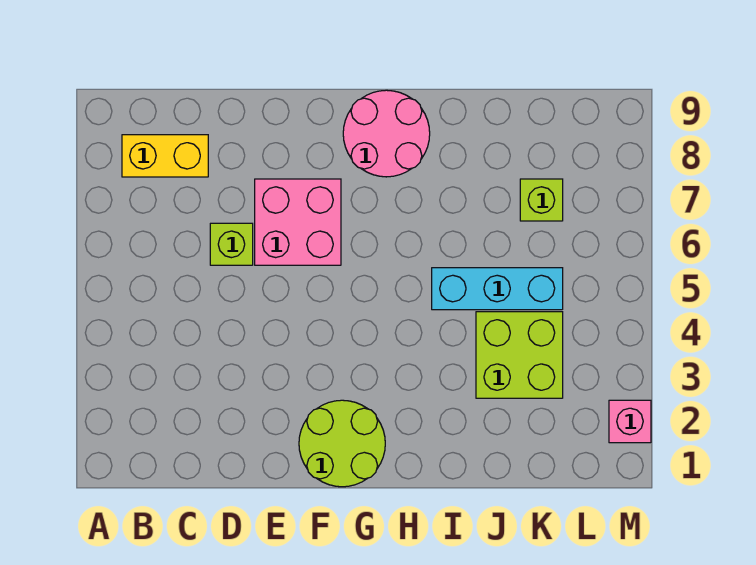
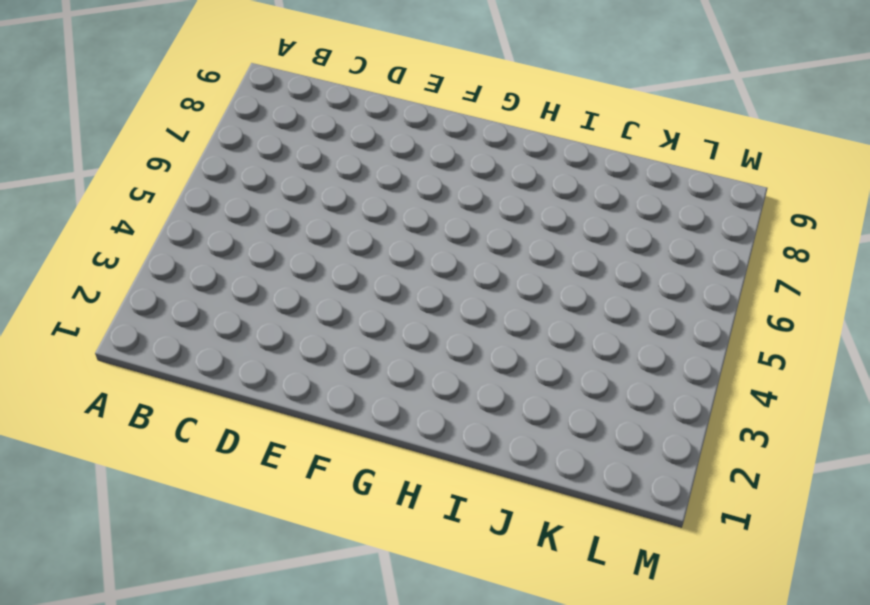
none -> yellow brick B8:C8 level 1
none -> lime brick D6 level 1

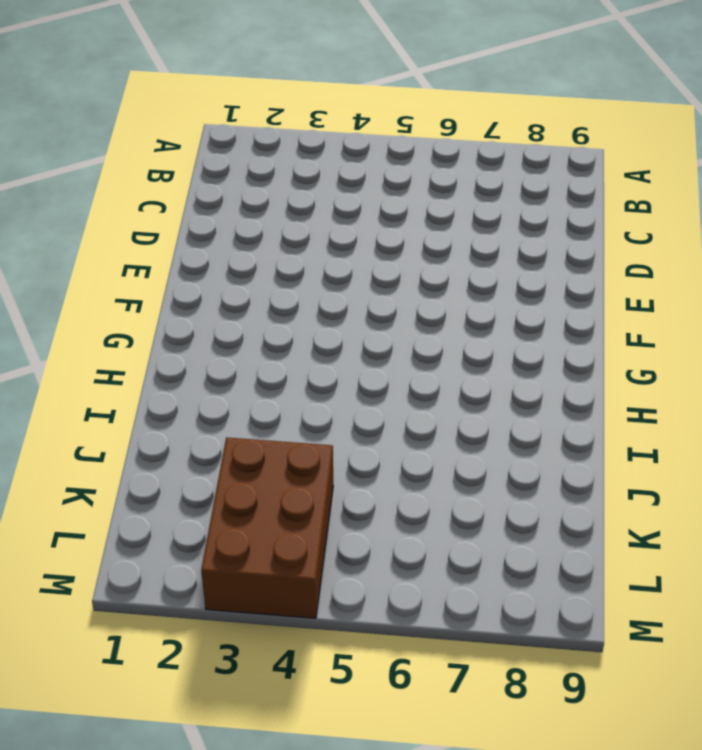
brown brick K3:M4 level 1 -> lime brick J3:K4 level 1
none -> yellow brick B8:C8 level 1
none -> lime brick D6 level 1

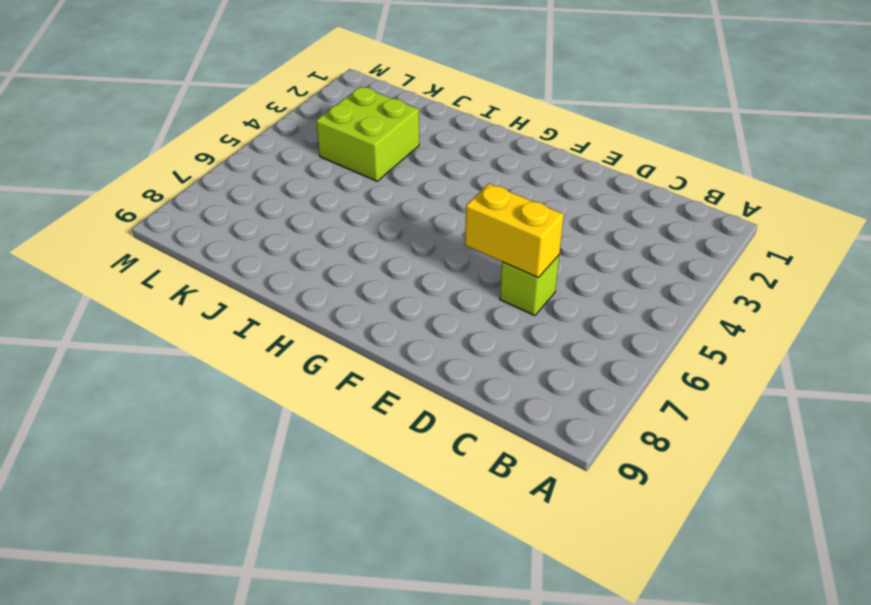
yellow brick D6:E6 level 2 -> yellow brick B8:C8 level 1
none -> pink brick E6:F7 level 1
none -> lime round brick F1:G2 level 1

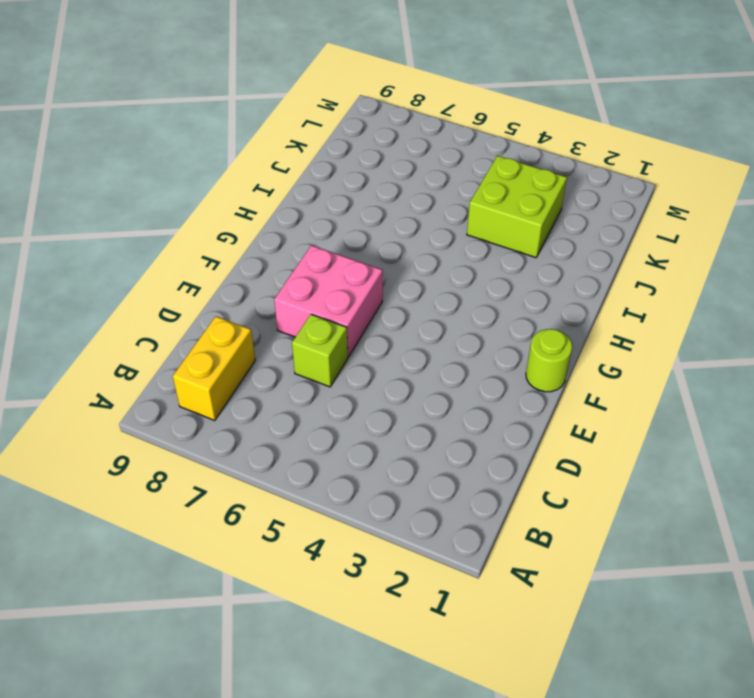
lime round brick F1 level 1 -> lime round brick F1:G2 level 1
none -> pink round brick G8:H9 level 1
none -> cyan brick I5:K5 level 1

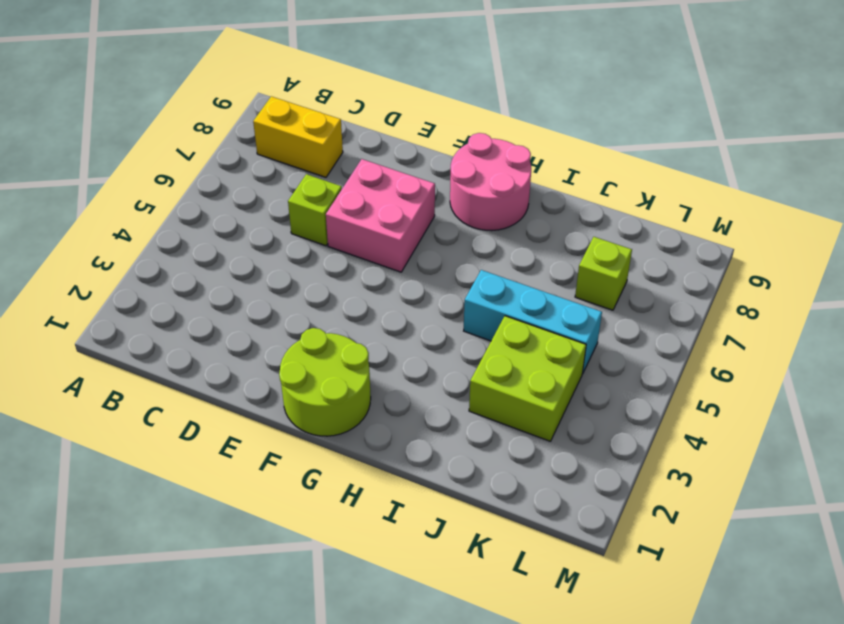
none -> pink brick M2 level 1

